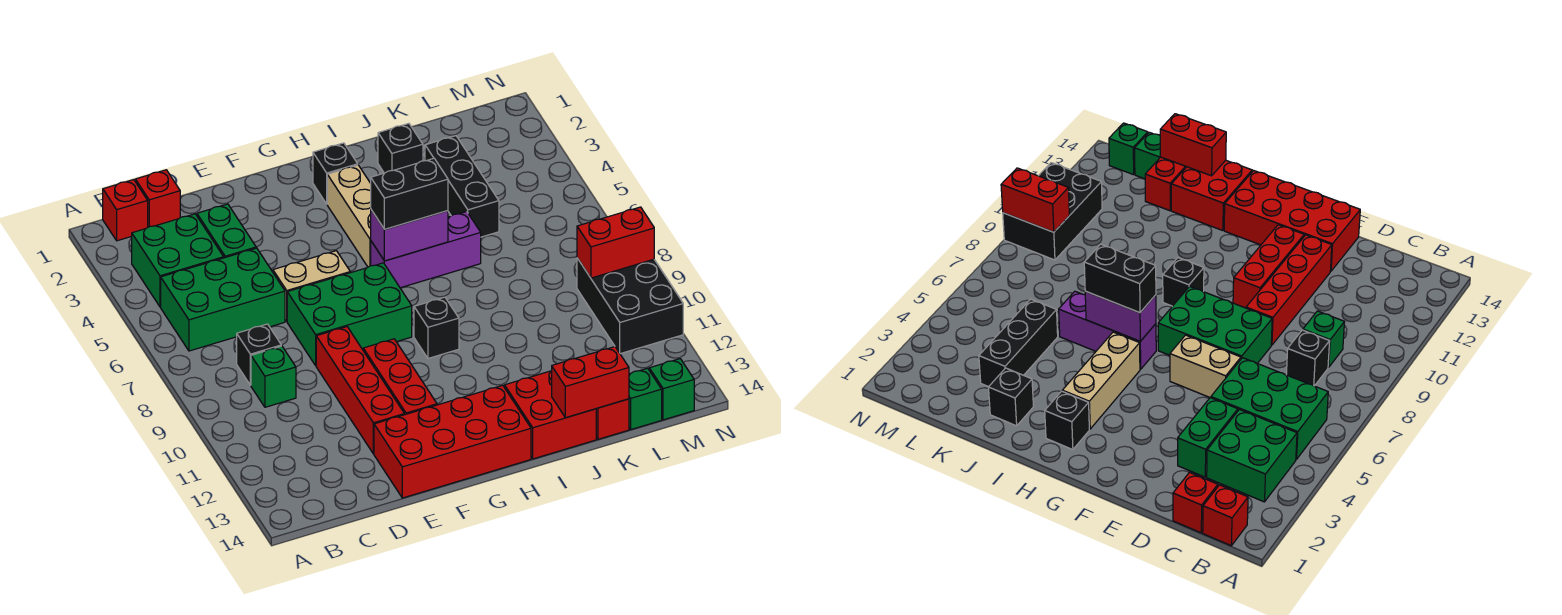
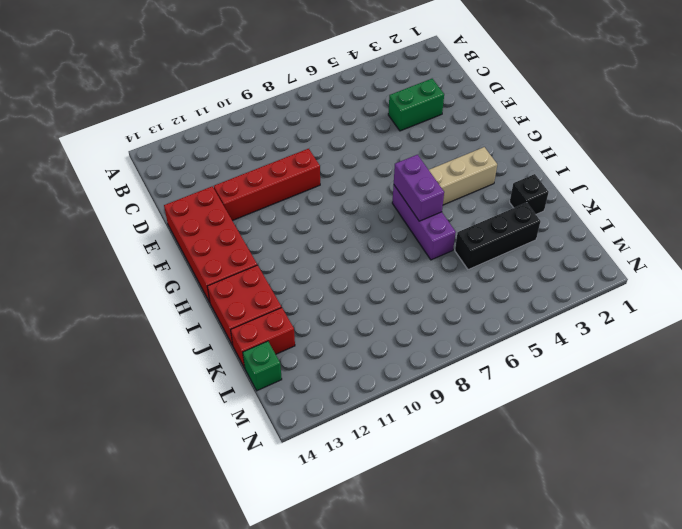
none -> red brick B1 level 1
none -> green brick B3:C4 level 1
none -> green brick B5:D6 level 1

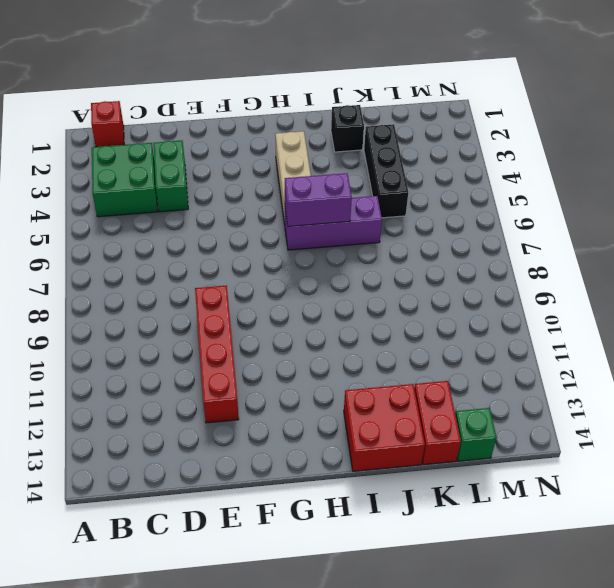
none -> green brick B5:D6 level 1
none -> red brick C1 level 1
none -> black brick C8 level 1

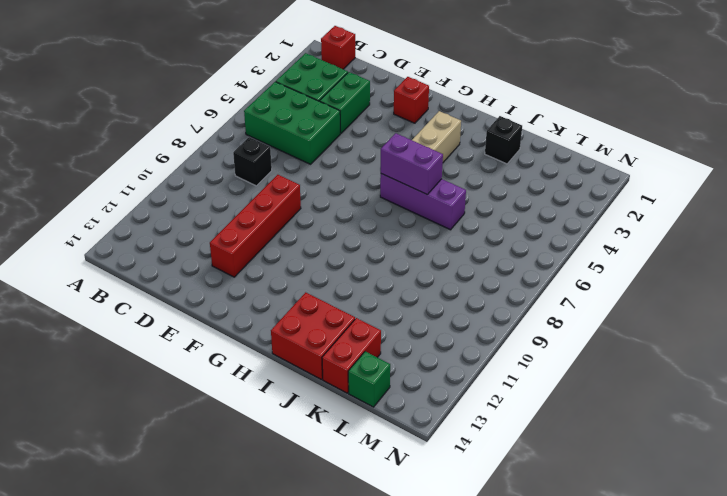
red brick F2 level 1 -> red brick C1 level 1
none -> green brick C9 level 1
none -> tan brick E6:F6 level 1
none -> green brick E7:G8 level 1

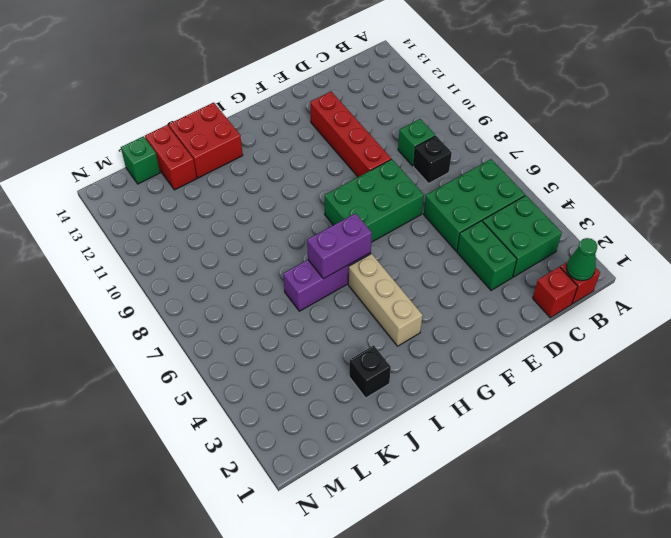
green cone B1 level 2 -> none
none -> tan brick E6:F6 level 1
none -> red brick E13:H14 level 1
none -> red brick F10:F12 level 1

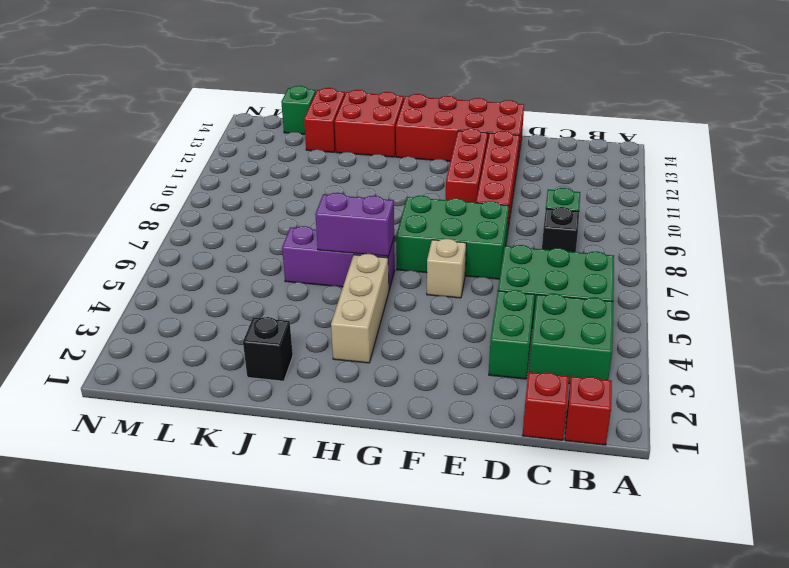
tan brick F6 level 1 -> tan brick E6:F6 level 1
none -> black brick H2 level 1
none -> black brick H9 level 1
none -> black brick K3:K5 level 1

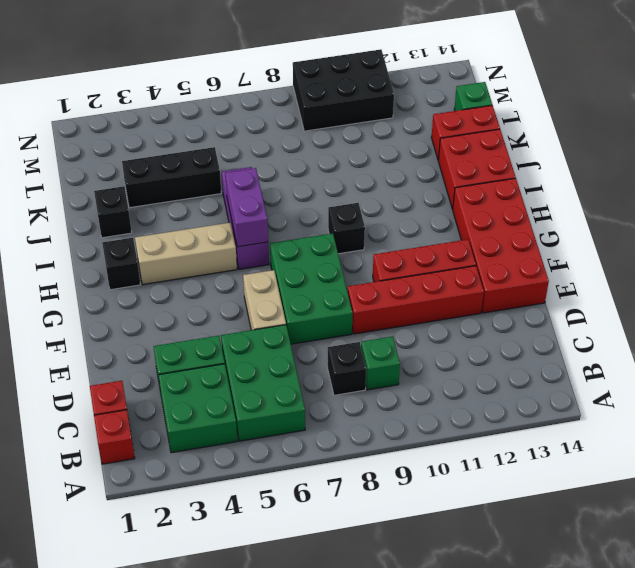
none -> green brick M14 level 1
none -> red brick J14:K14 level 2
none -> red brick M9:N9 level 2

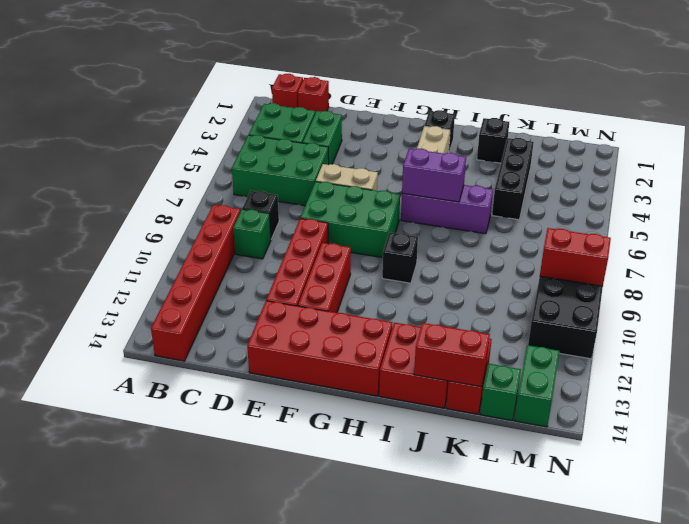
red brick B9:B14 level 1 -> none
green brick M13:M14 level 1 -> green brick M14 level 1
none -> black brick H6:I6 level 3

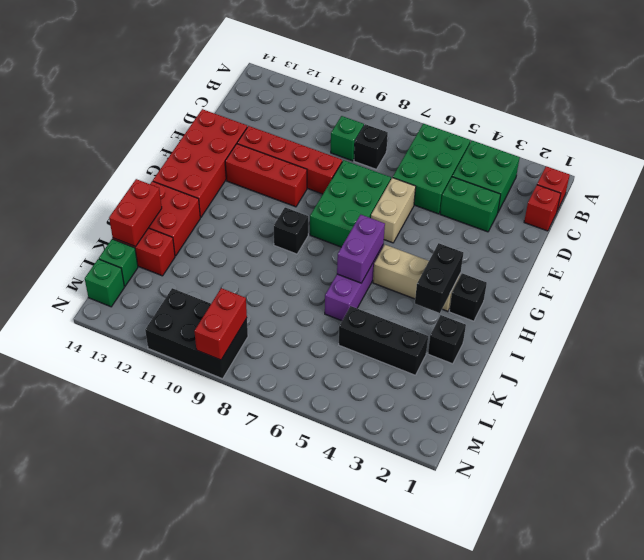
black brick H3:I3 level 2 -> black brick H6:I6 level 3

